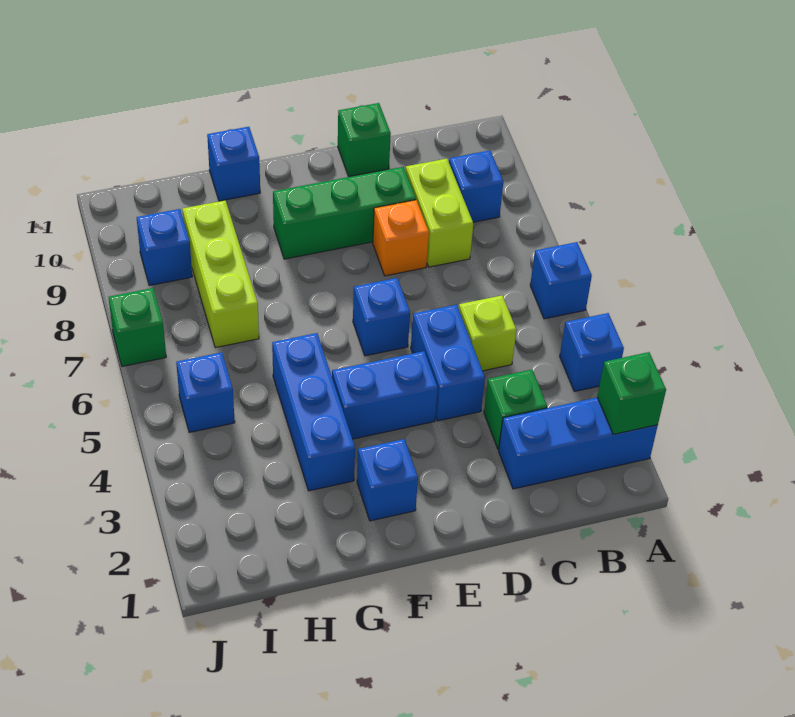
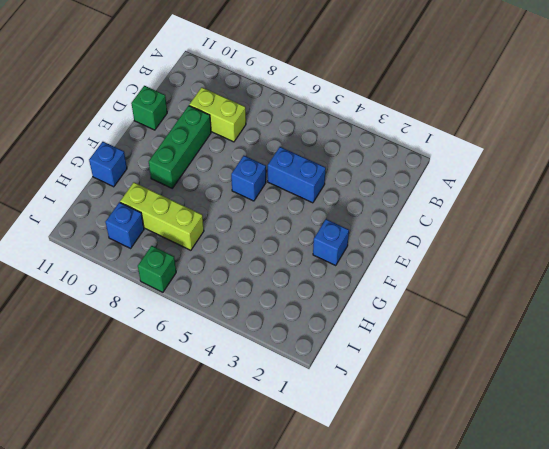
none -> blue brick A2:C2 level 1
none -> blue brick A4 level 1
none -> blue brick A6 level 1

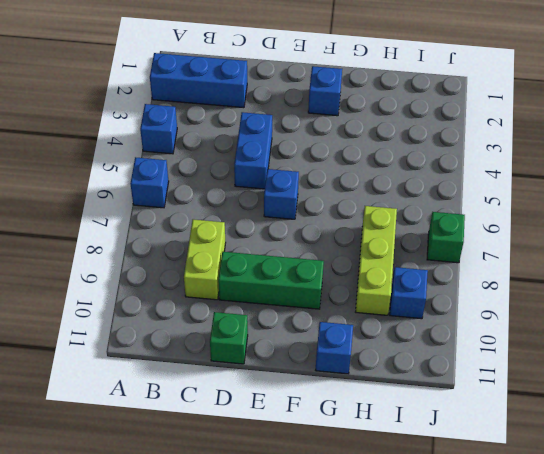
none -> blue brick B9 level 1
none -> green brick C3 level 1
none -> lime brick C5 level 1

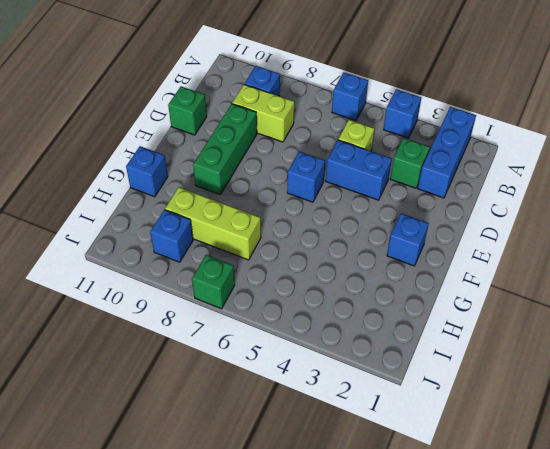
none -> orange brick D8 level 1
none -> blue brick E4:F4 level 1
none -> blue brick G3:G5 level 1

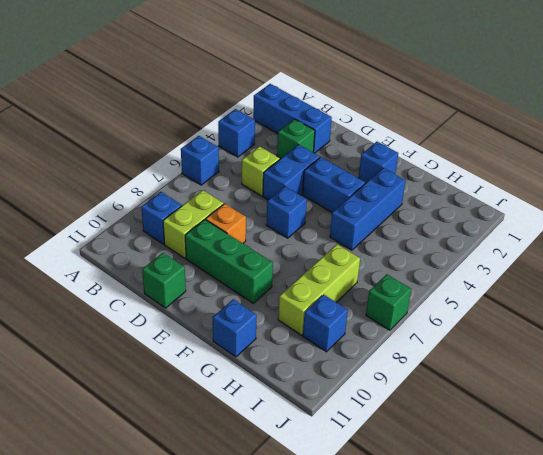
none -> blue brick I5 level 1
none -> green brick A2 level 2

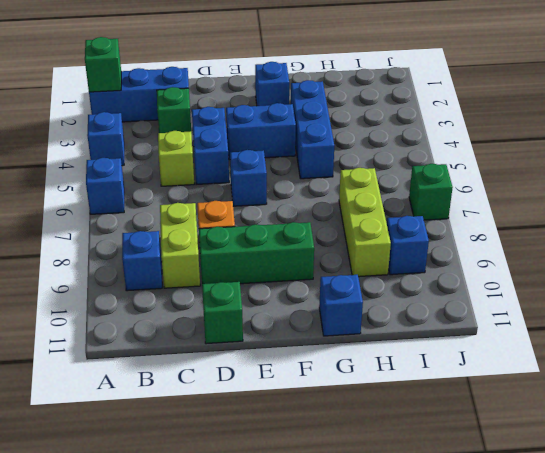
none -> blue brick I5 level 1

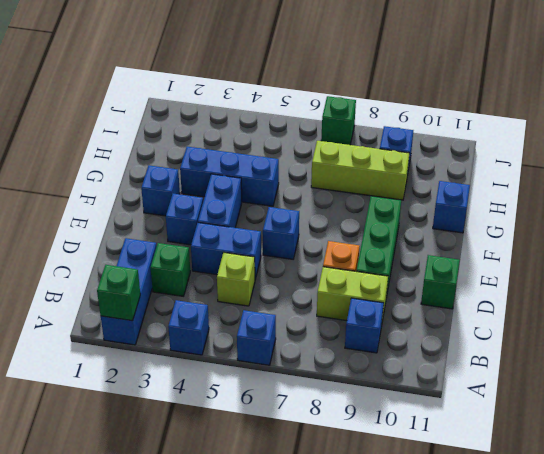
blue brick E3 level 1 -> blue brick I5 level 1

